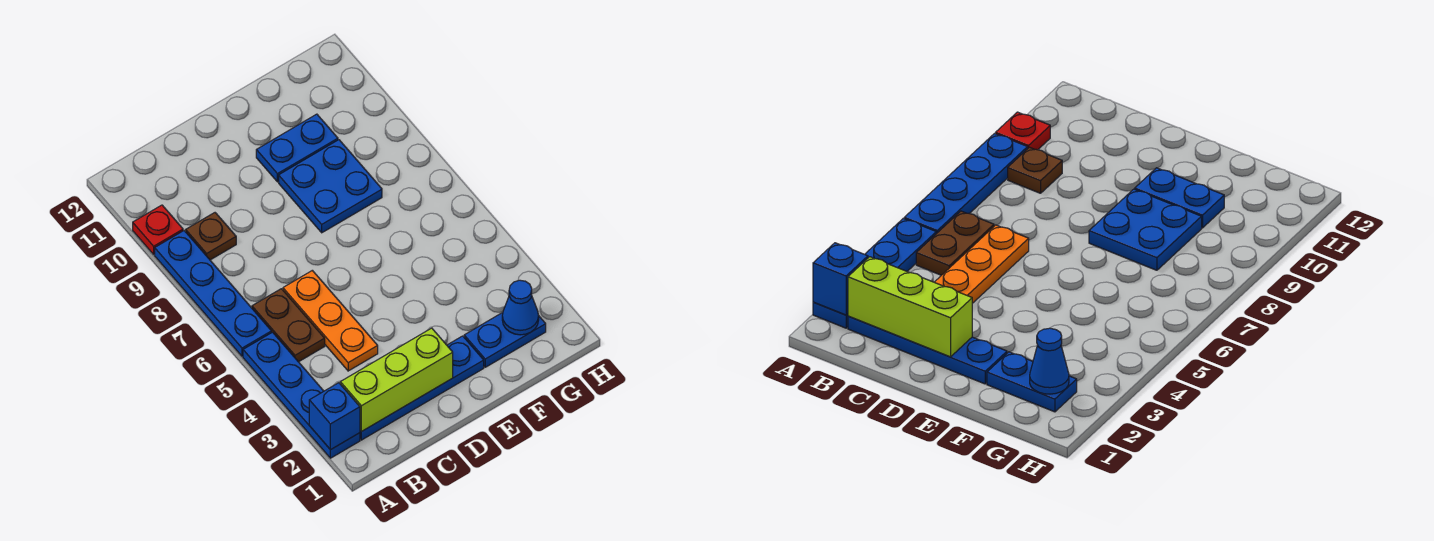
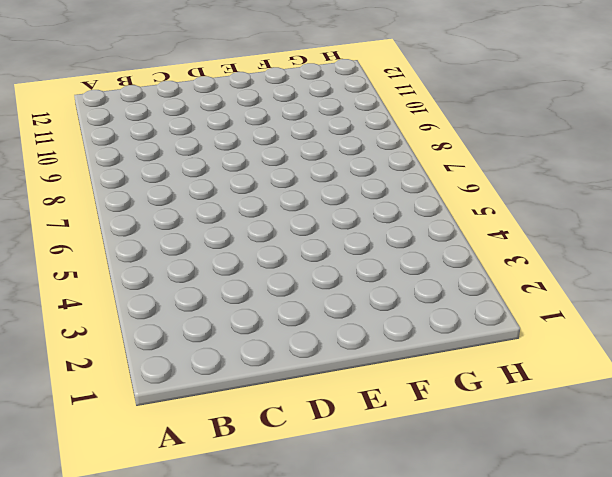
none -> blue plate A2:A5 level 1
none -> blue plate A6:A9 level 1
none -> red plate A10 level 1

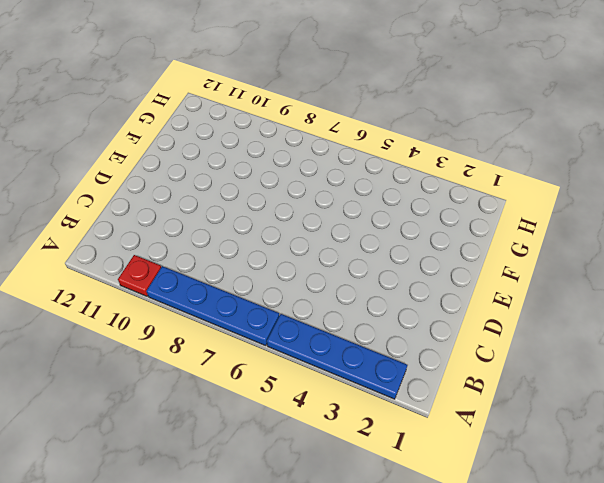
none -> blue plate B2:E2 level 1
none -> brown plate B5:B6 level 1
none -> brown plate B9 level 1

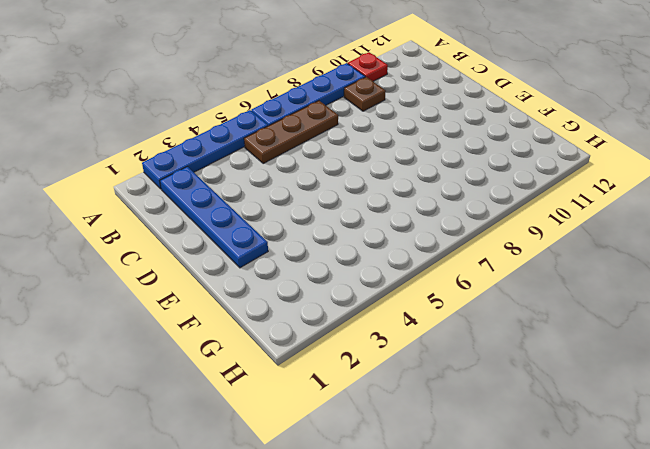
brown plate B5:B7 level 1 -> brown plate B5:B6 level 1
none -> orange plate C4:C6 level 1
none -> blue plate E8:F9 level 1
none -> blue plate E10:F10 level 1

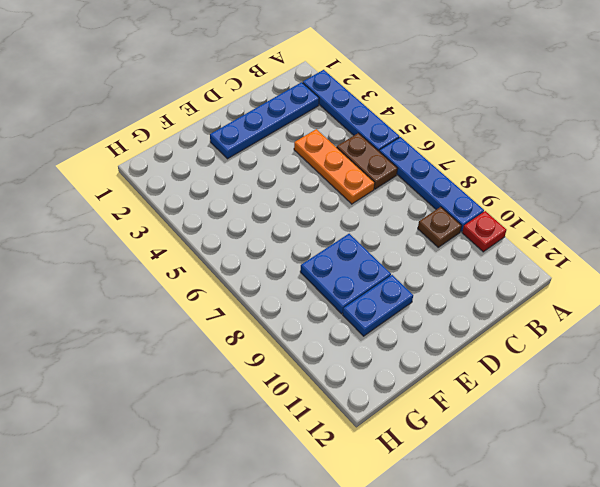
none -> blue plate F2:G2 level 1
none -> blue brick A2 level 2
none -> lime brick B2:D2 level 2

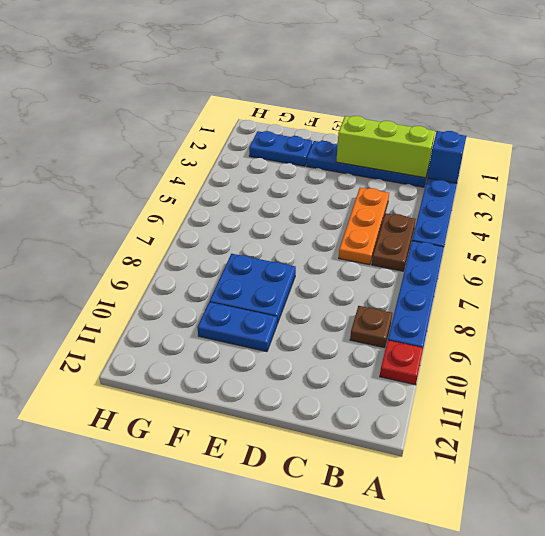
none -> blue cone G2 level 2

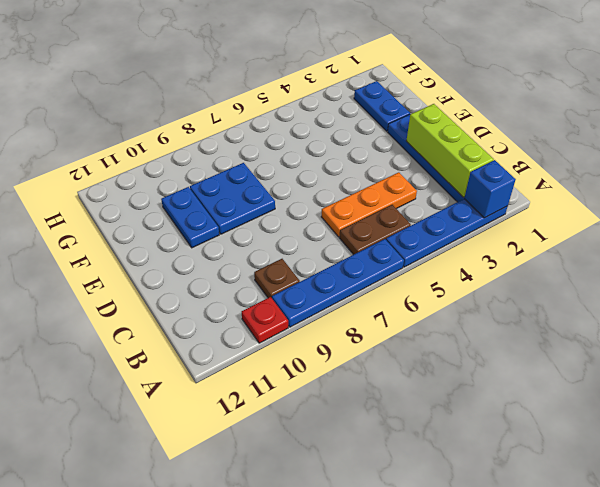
none -> blue cone G2 level 2

